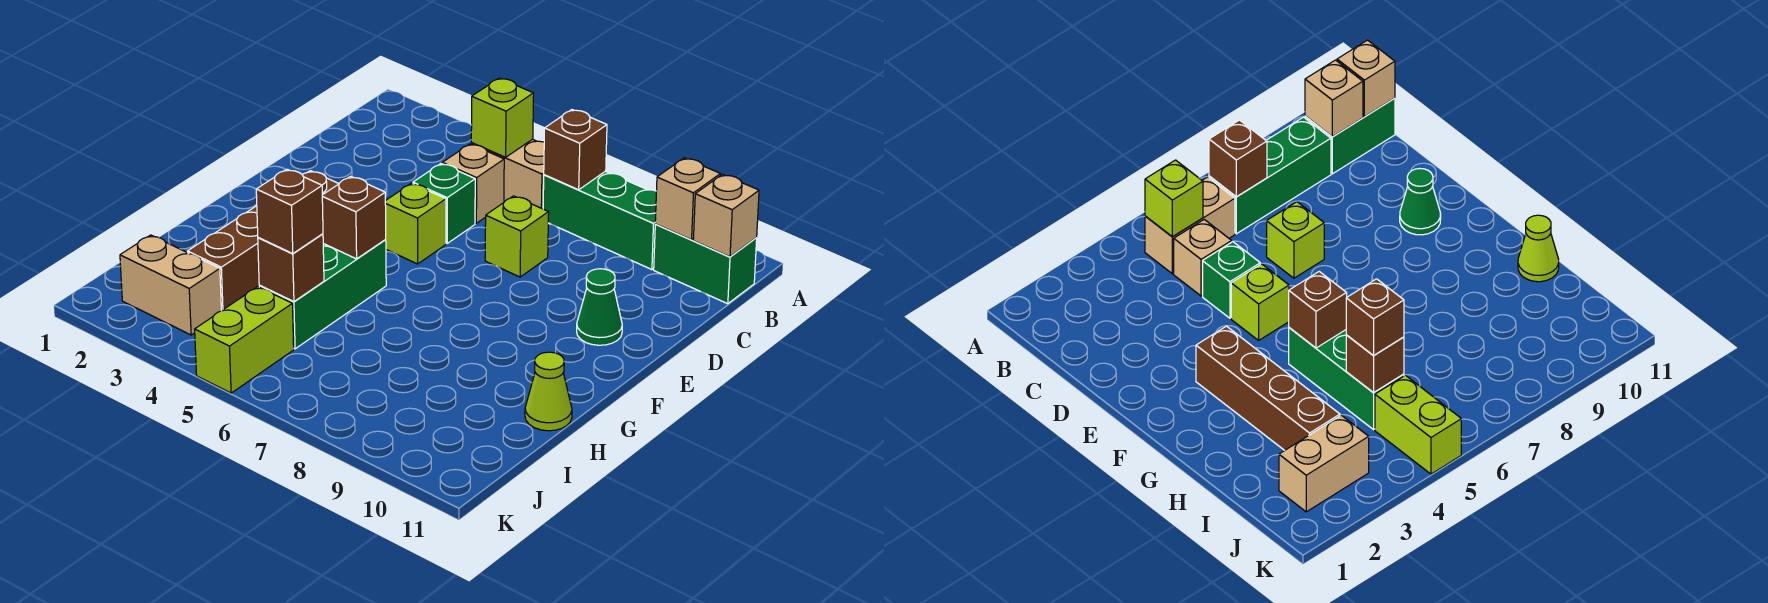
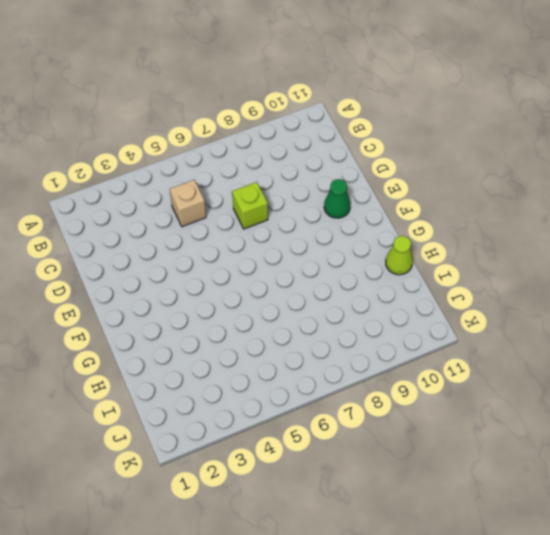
none -> tan brick B5:B6 level 1
none -> green brick B7:B9 level 1
none -> green brick B10:B11 level 1

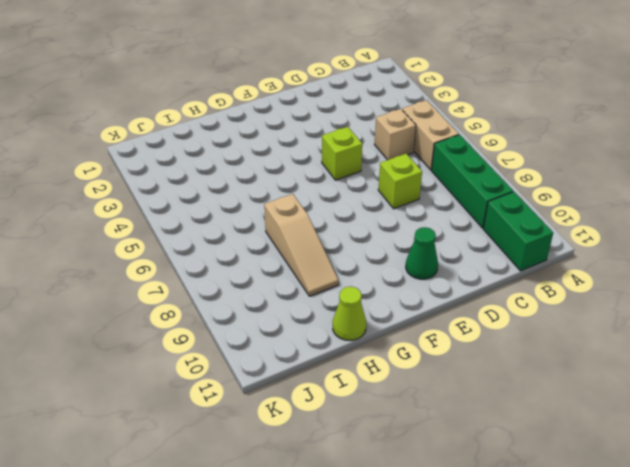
tan slope H7:H9 level 1 top 7 -> none
none -> green brick D5 level 1
none -> brown brick F3:I3 level 1
none -> green brick G5:I5 level 1

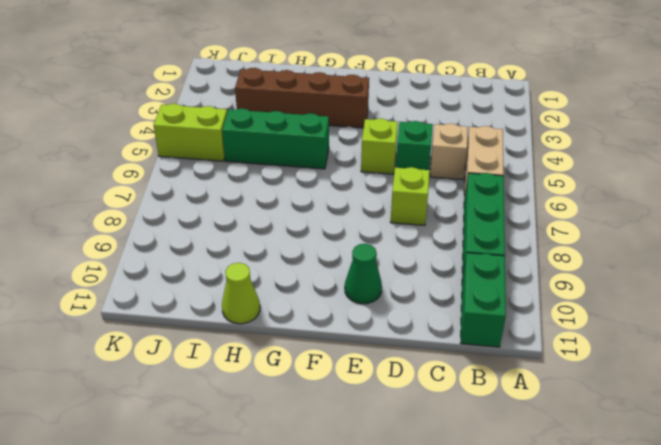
none -> tan brick J2:J3 level 1
none -> lime brick B5 level 2
none -> brown brick B7 level 2

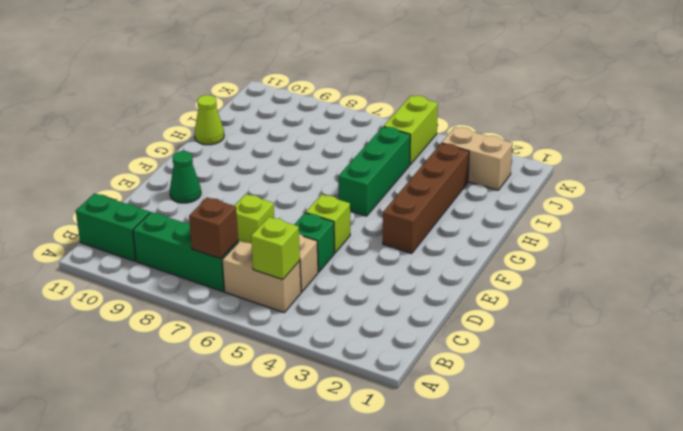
none -> tan brick B10 level 2
none -> tan brick B11 level 2
none -> brown brick G5 level 2

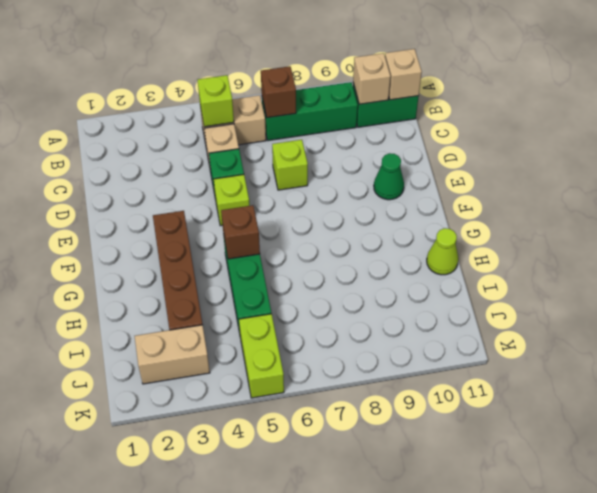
none -> brown brick I5 level 2
none -> brown brick I5 level 3

